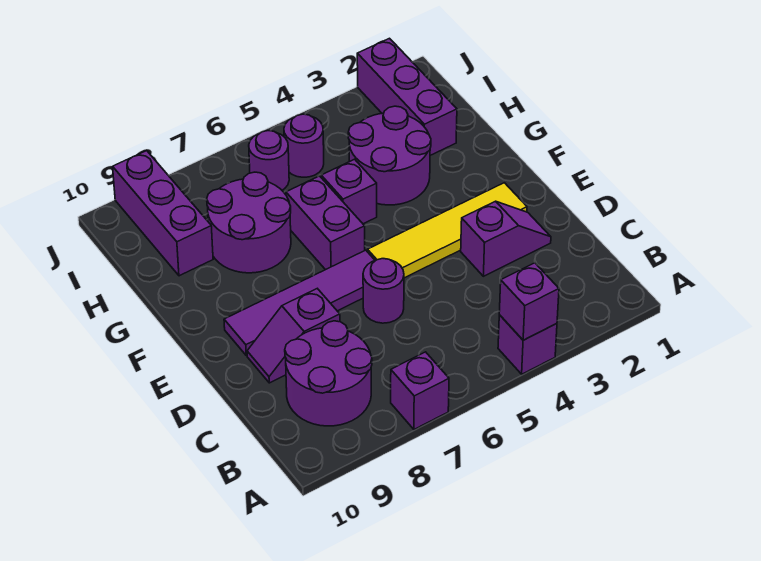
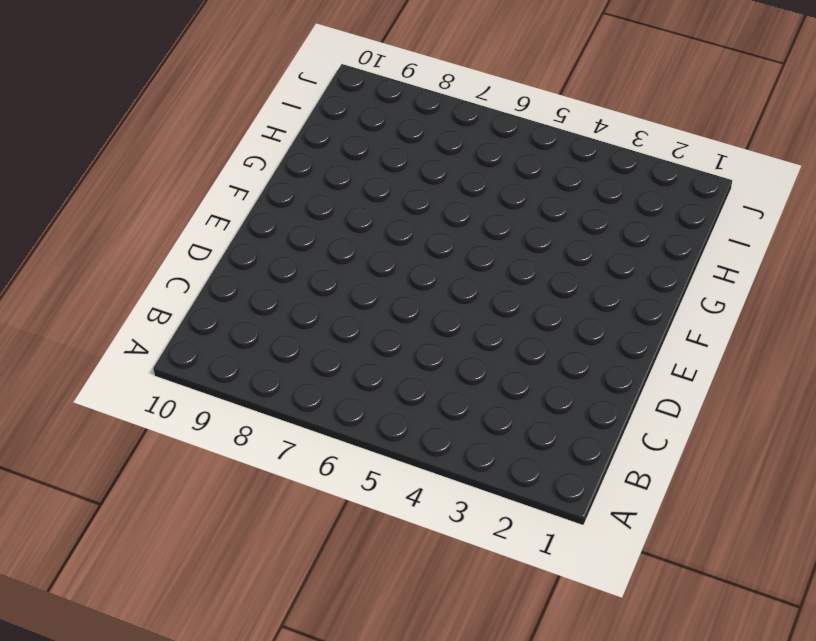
none -> purple brick A4 level 1
none -> purple brick A7 level 1
none -> purple round brick B8:C9 level 1

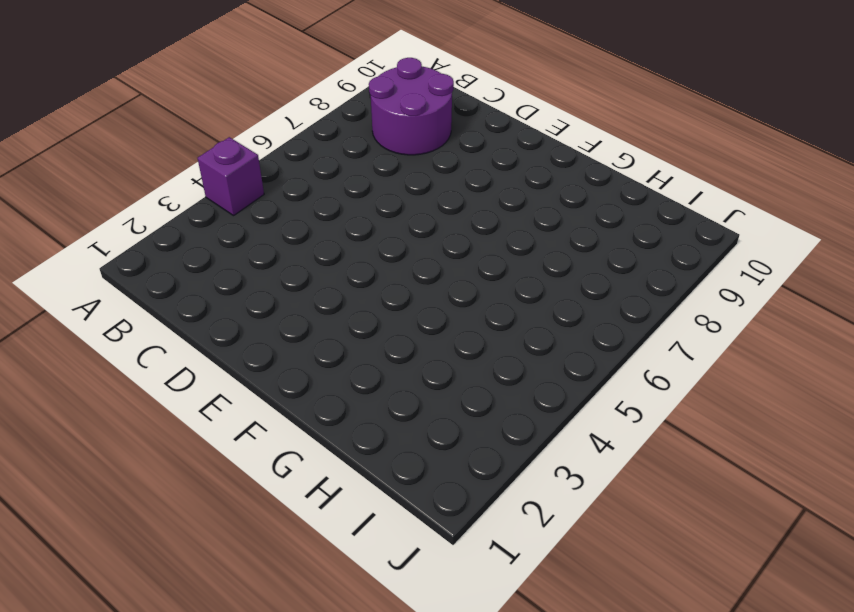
none -> purple brick A7 level 1
none -> purple slope D2:D3 level 1 top 3
none -> purple round brick D6 level 1

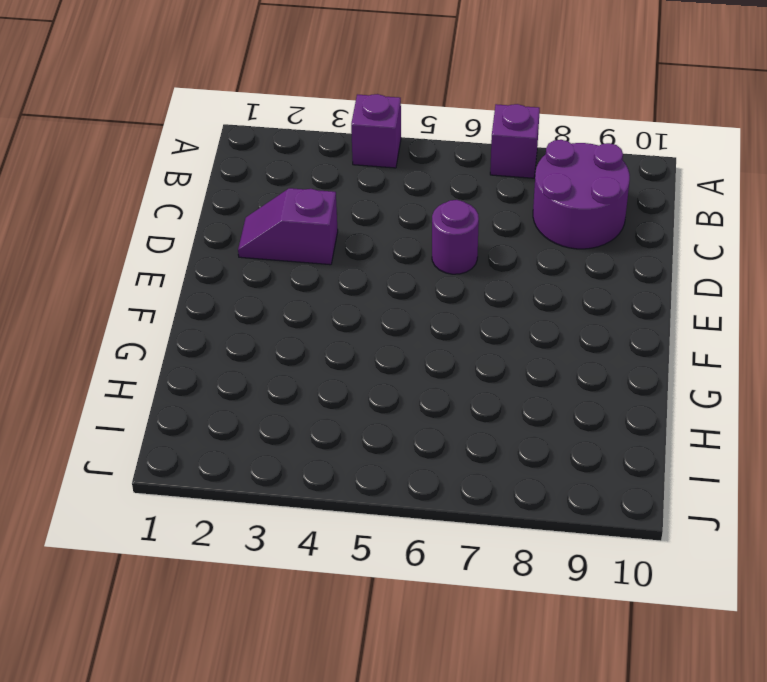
none -> purple slope D8:D9 level 1 top 8
none -> yellow tile E2:E5 level 1
none -> purple tile E6:E9 level 1

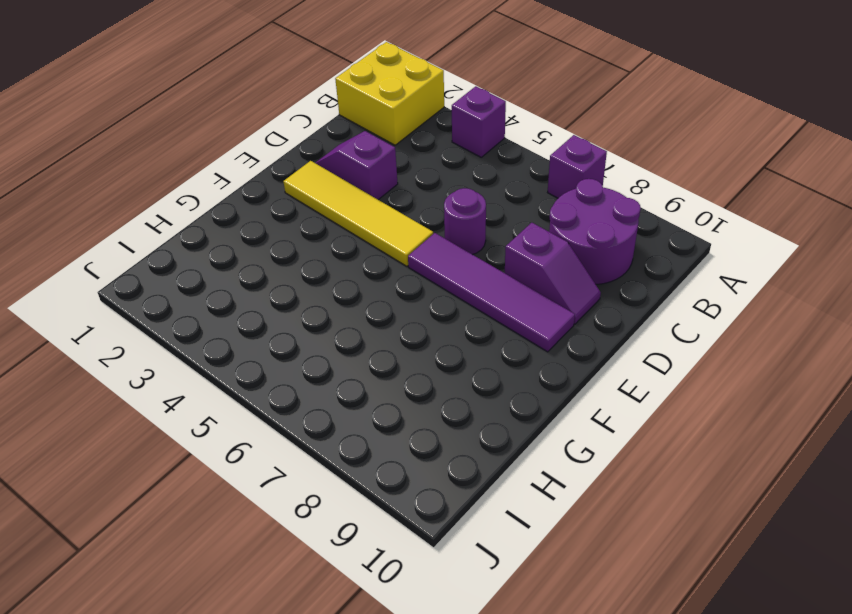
yellow brick A1:B2 level 1 -> none
none -> purple brick F6:G6 level 1
none -> purple round brick G3:H4 level 1
none -> purple brick G5 level 1

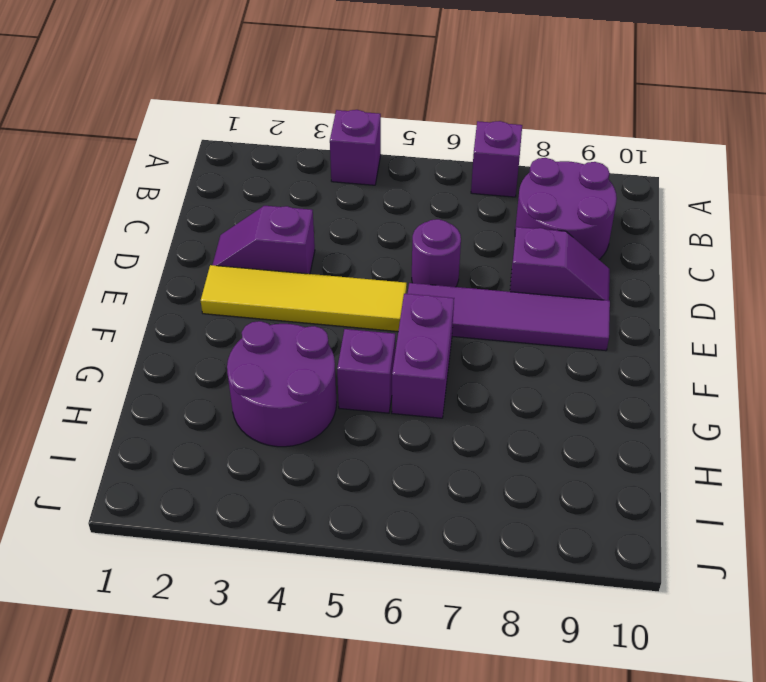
none -> purple round brick G7:H8 level 1
none -> purple brick H2:J2 level 1
none -> purple brick H9:J9 level 1

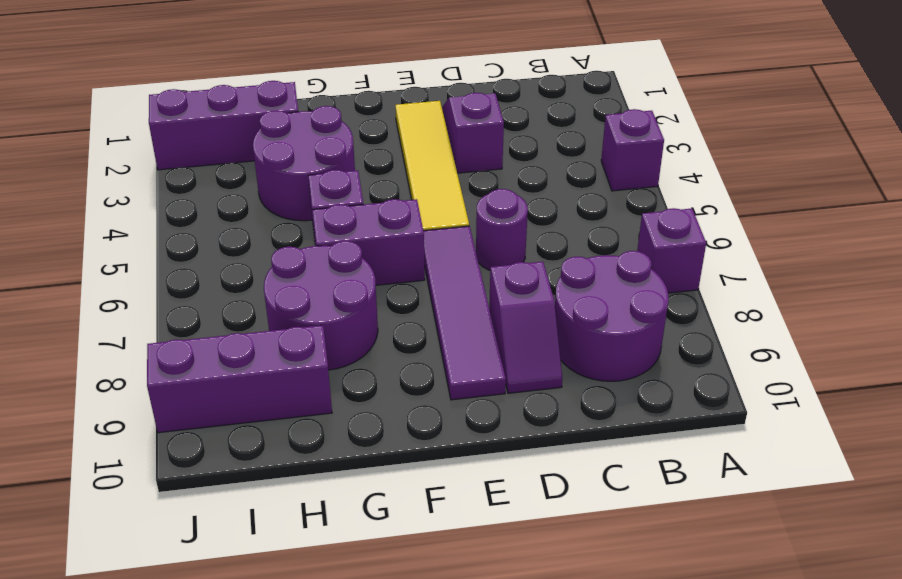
none -> purple round brick I5 level 1
none -> purple round brick I6 level 1
none -> purple brick A4 level 2

